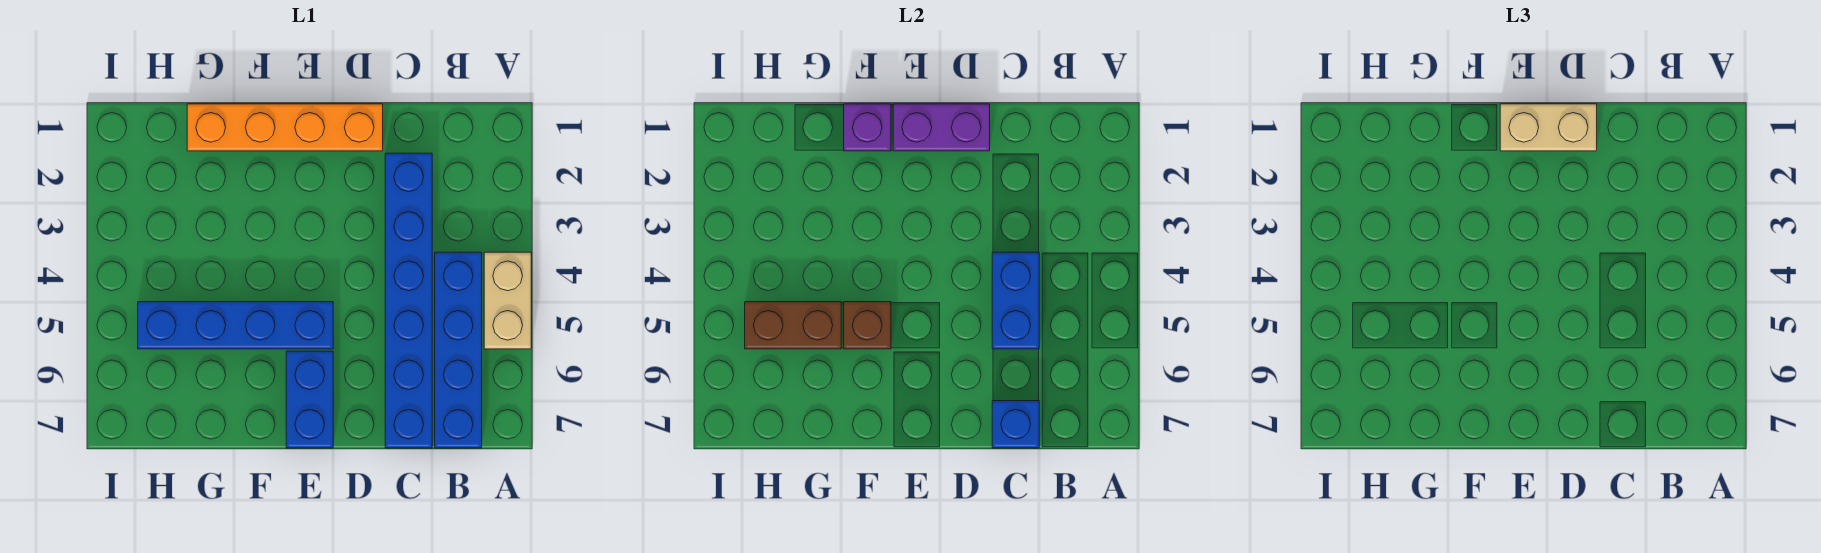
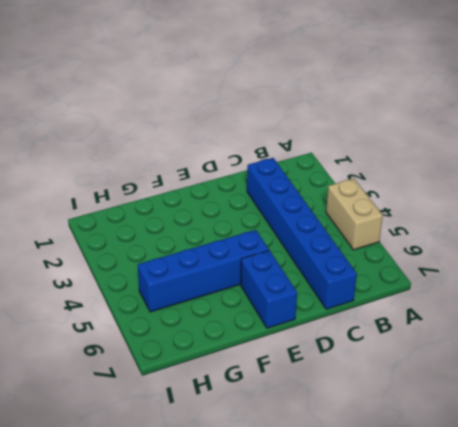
none -> blue brick B4:B7 level 1
none -> orange brick D1:G1 level 1
none -> blue brick C4:C5 level 2

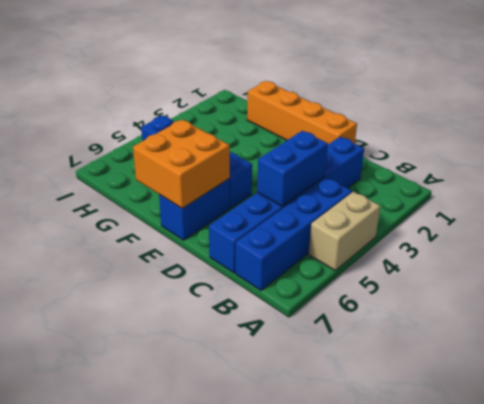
orange brick E6:F7 level 2 -> none
none -> blue brick C7 level 2
none -> purple brick D1:E1 level 2
none -> purple brick F1 level 2

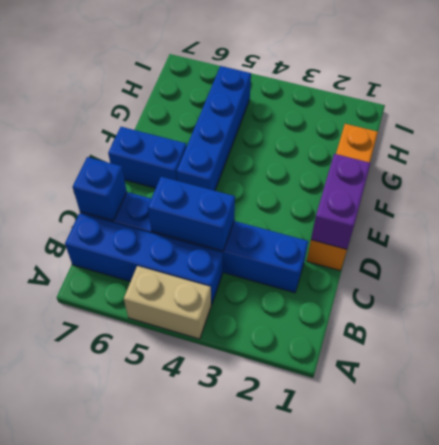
none -> purple brick F1 level 2
none -> brown brick F5 level 2
none -> brown brick G5:H5 level 2

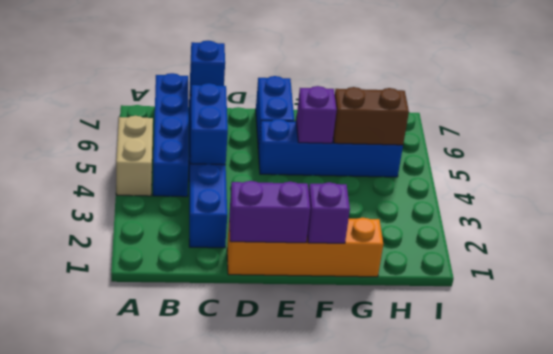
purple brick F5 level 2 -> brown brick F5 level 2
none -> tan brick D1:E1 level 3

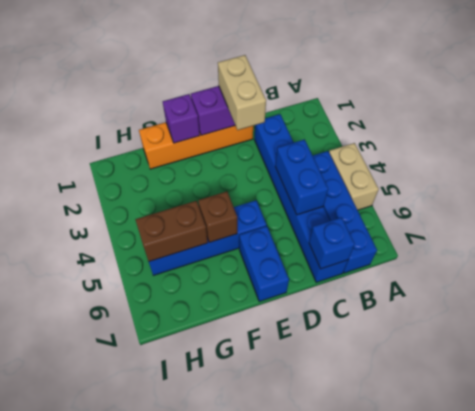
tan brick D1:D2 level 3 -> tan brick D1:E1 level 3

